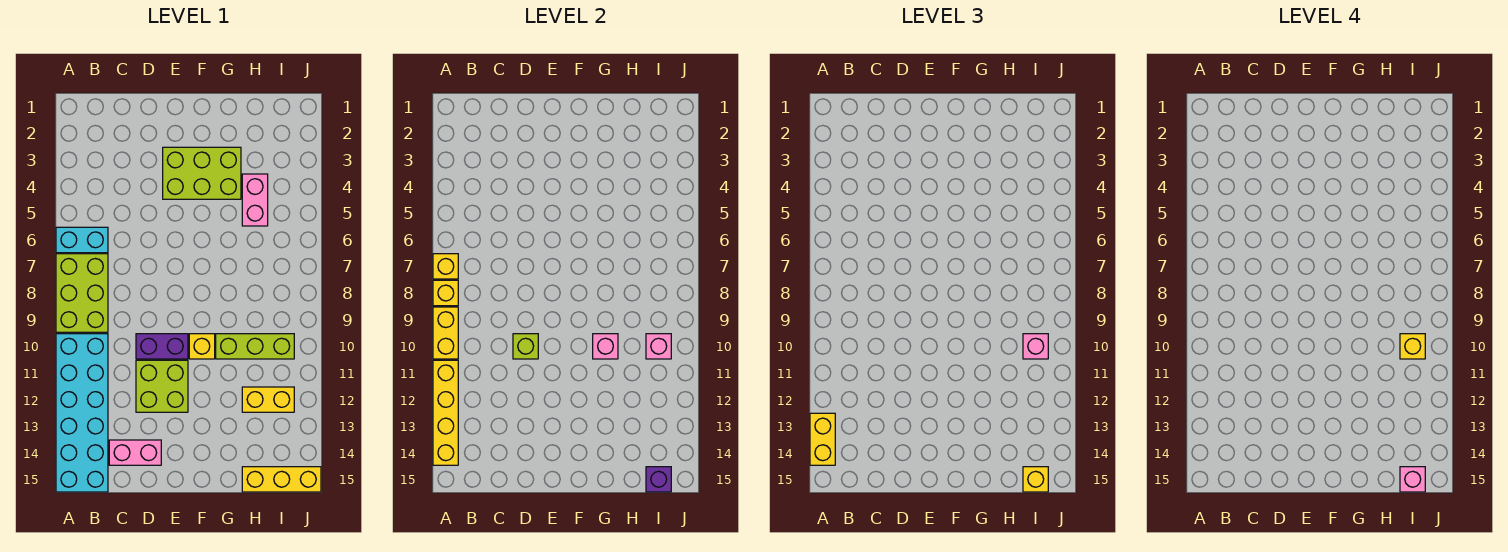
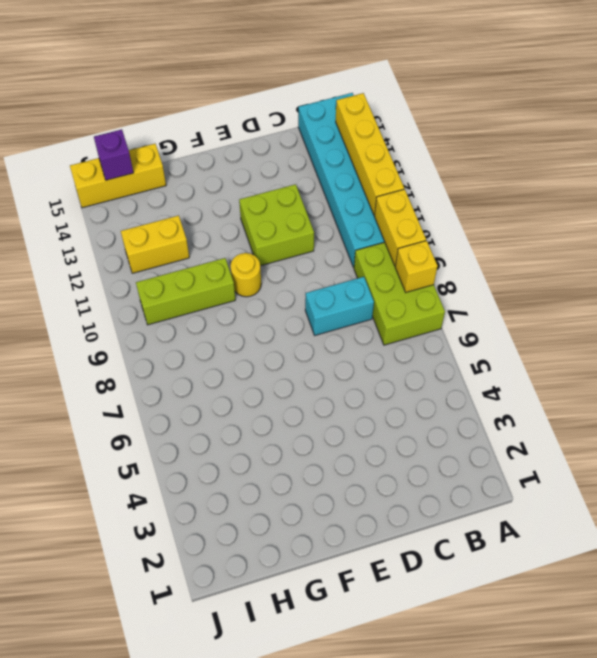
cyan brick C8:D8 level 1 -> cyan brick A6:B6 level 1
yellow round brick F10 level 1 -> yellow brick F10 level 1
none -> pink brick C14:D14 level 1
none -> purple brick D10:E10 level 1
none -> lime brick E3:G4 level 1

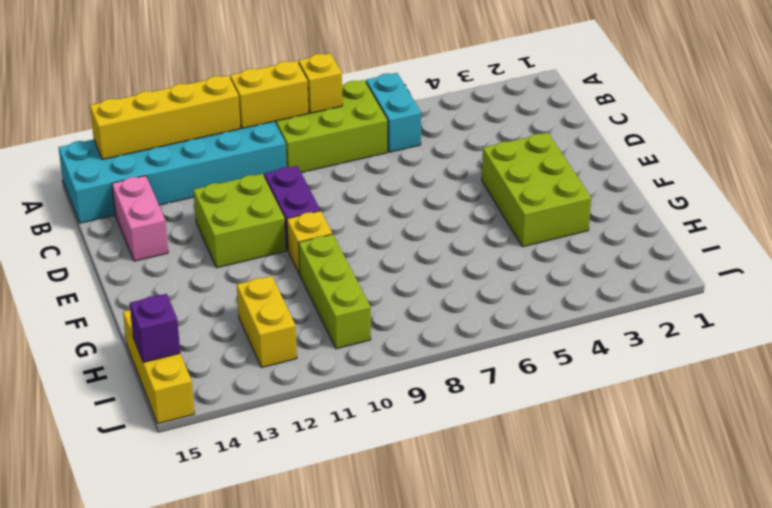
none -> pink brick H4:H5 level 1
none -> yellow brick A7 level 2
none -> lime brick D10 level 2

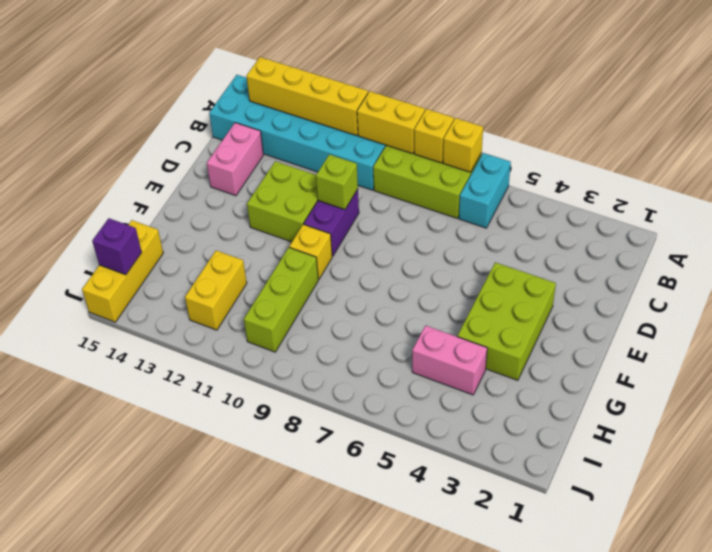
none -> pink brick G10 level 2
none -> pink brick I10 level 2
none -> yellow brick A13:A14 level 3

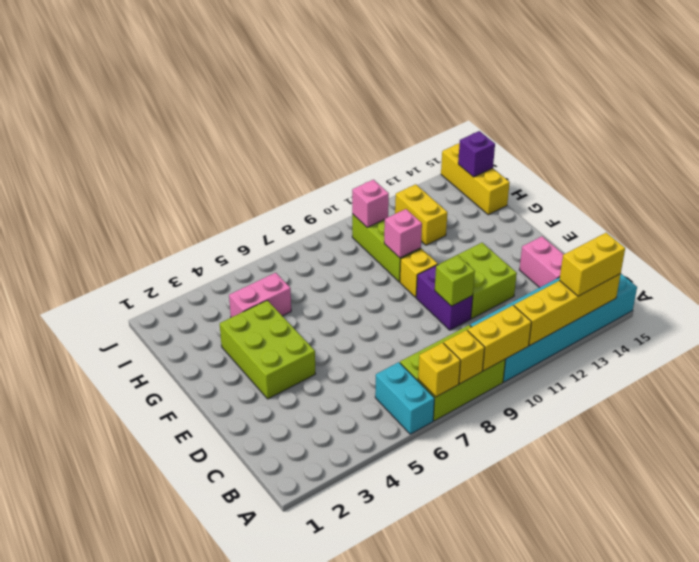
none -> pink brick I10 level 3
none -> yellow brick I15 level 3
none -> yellow brick I10 level 4

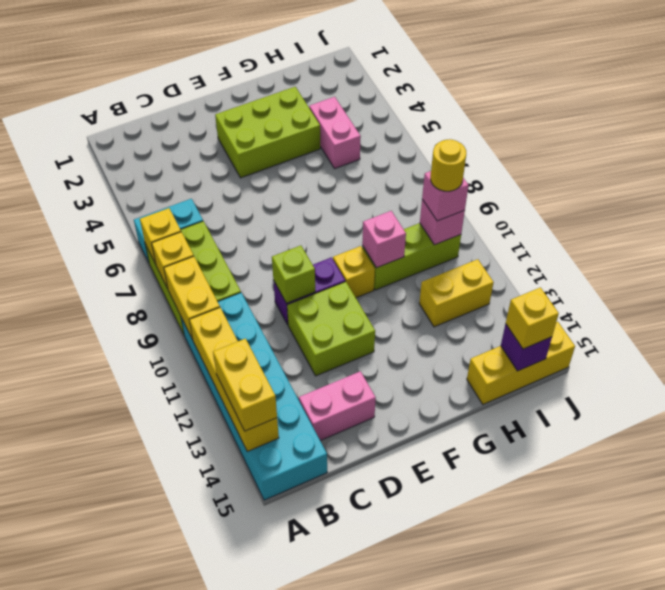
yellow round brick I10 level 4 -> yellow brick I10 level 4
none -> pink brick I15 level 4

